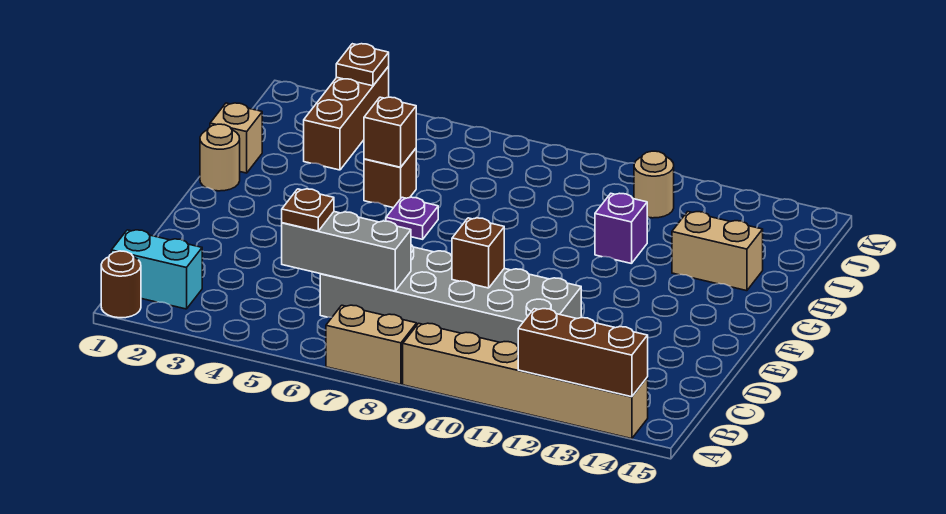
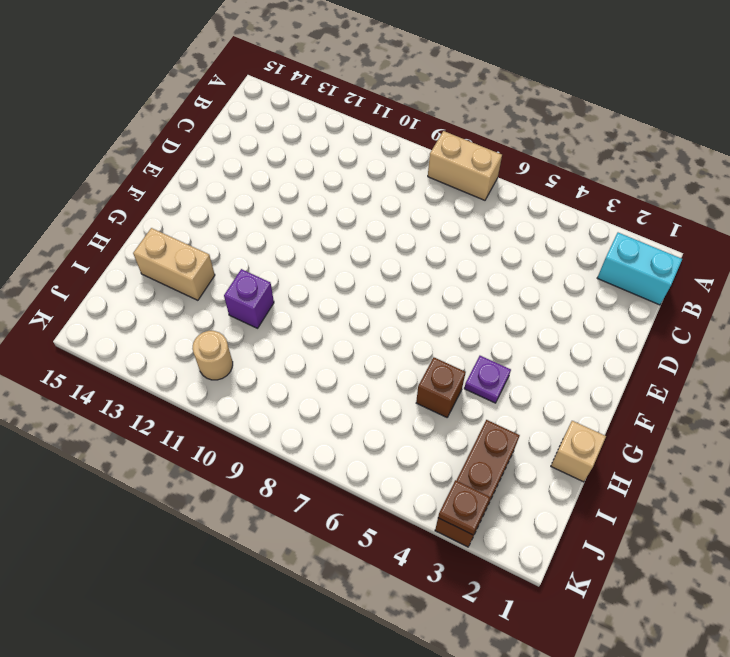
purple plate G4 level 1 -> purple plate G6 level 1
none -> brown round brick A1 level 1
none -> tan brick A9:A14 level 1
none -> grey brick C6:D11 level 1

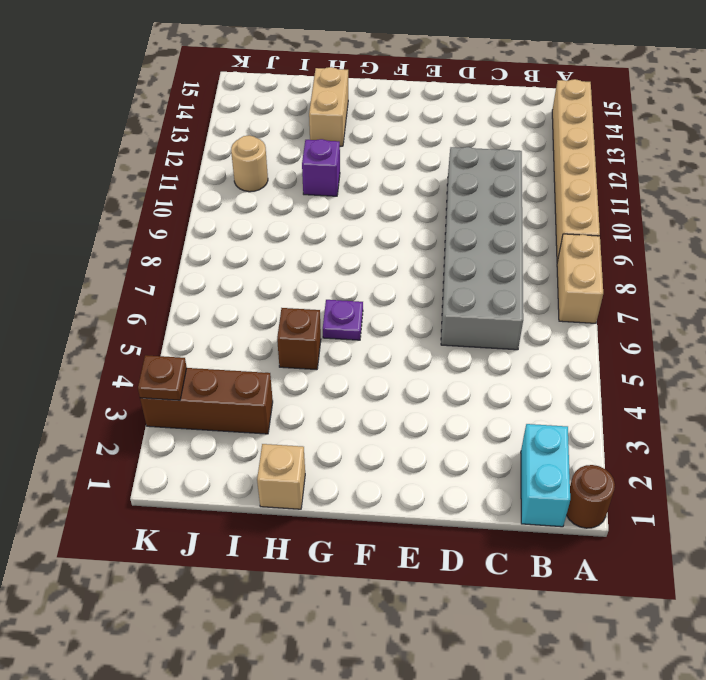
none -> tan round brick G1 level 1
none -> brown brick A12:A14 level 2
none -> grey brick C5:C7 level 2

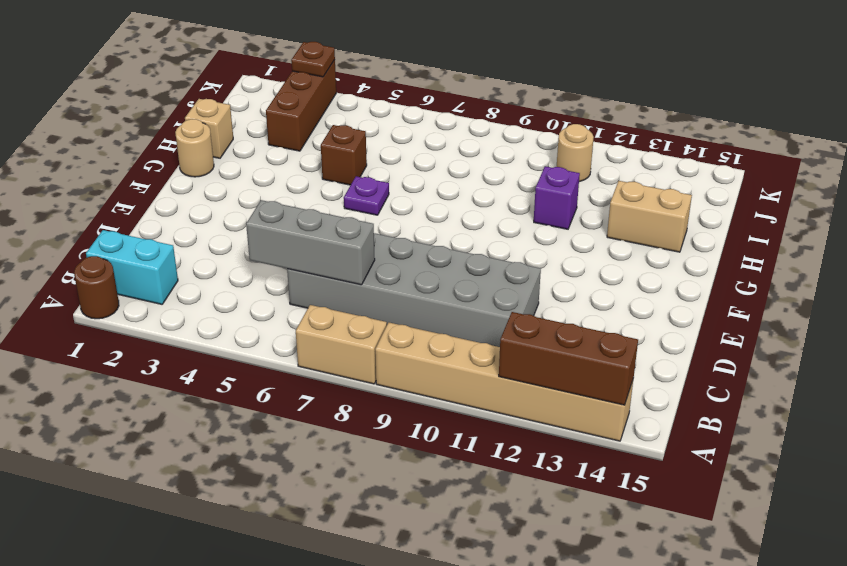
none -> brown brick D9 level 2
none -> brown brick H5 level 2
none -> brown plate C5 level 3

